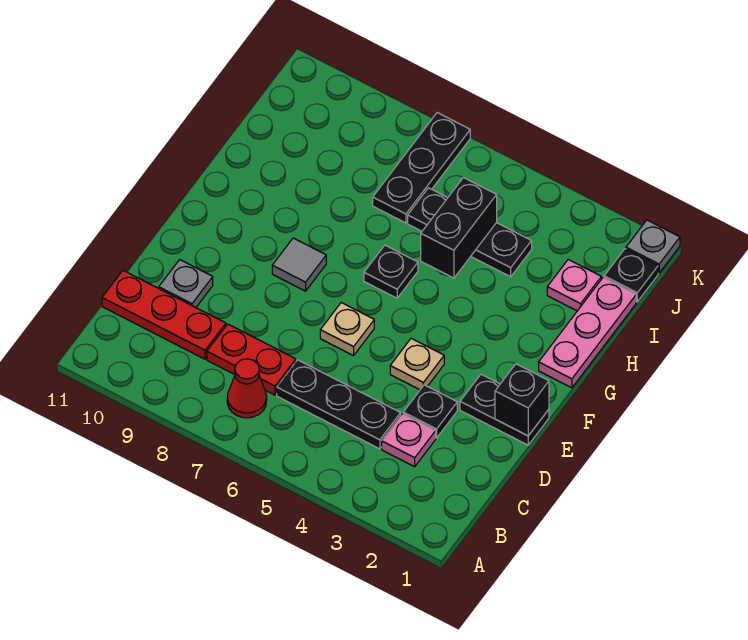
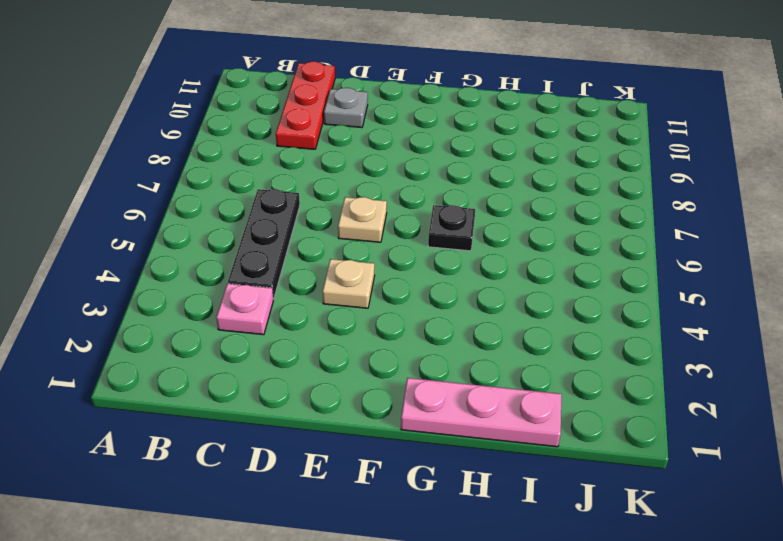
none -> red cone B7 level 1
none -> red plate C7:C8 level 1
none -> black plate D3 level 1

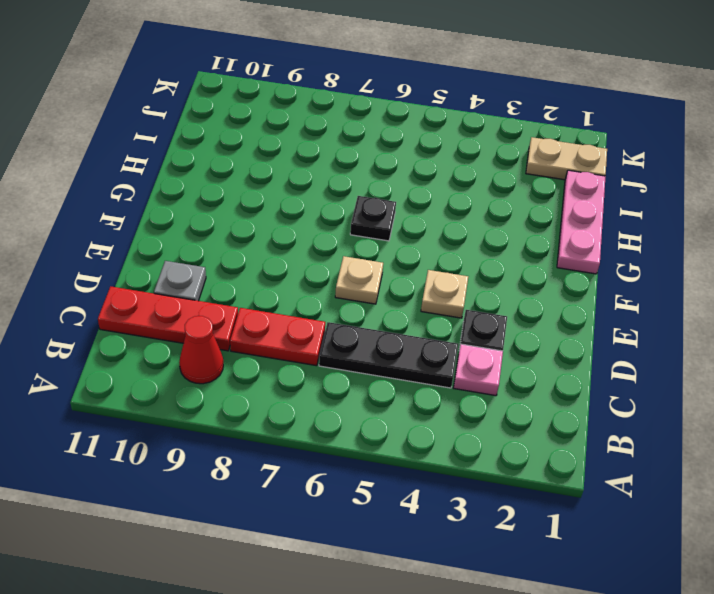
red cone B9 level 1 -> red cone B7 level 1
tan plate J1:J2 level 1 -> black plate J1 level 1
none -> black plate E1:E2 level 1
none -> grey tile F8 level 1
none -> pink plate I2 level 1

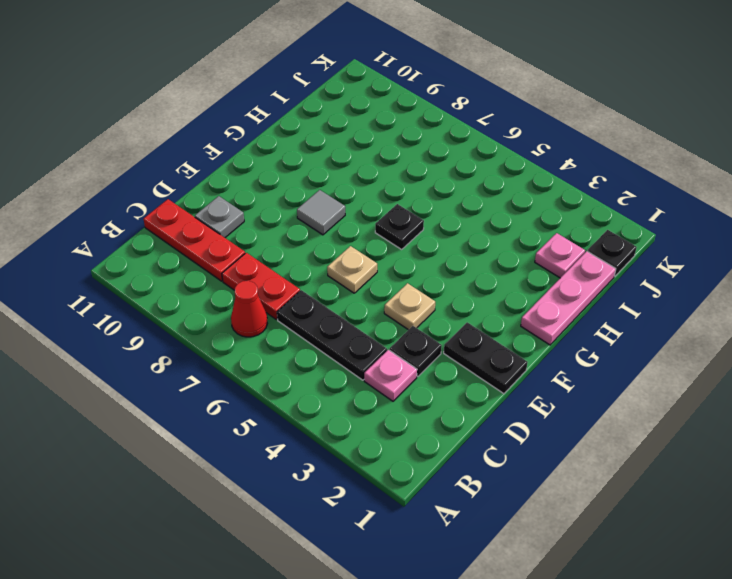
none -> black plate I4:I6 level 1
none -> black plate I7:K7 level 1
none -> grey plate K1 level 1

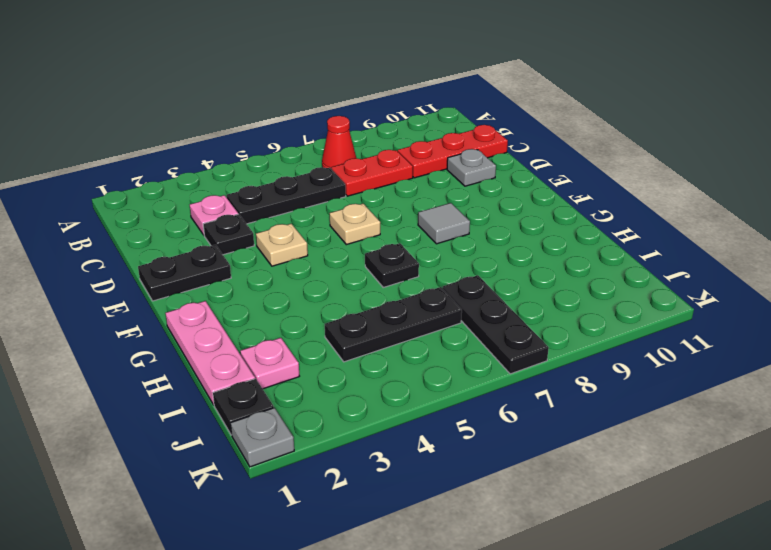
none -> black brick E1 level 2
none -> black brick H5:I5 level 2

